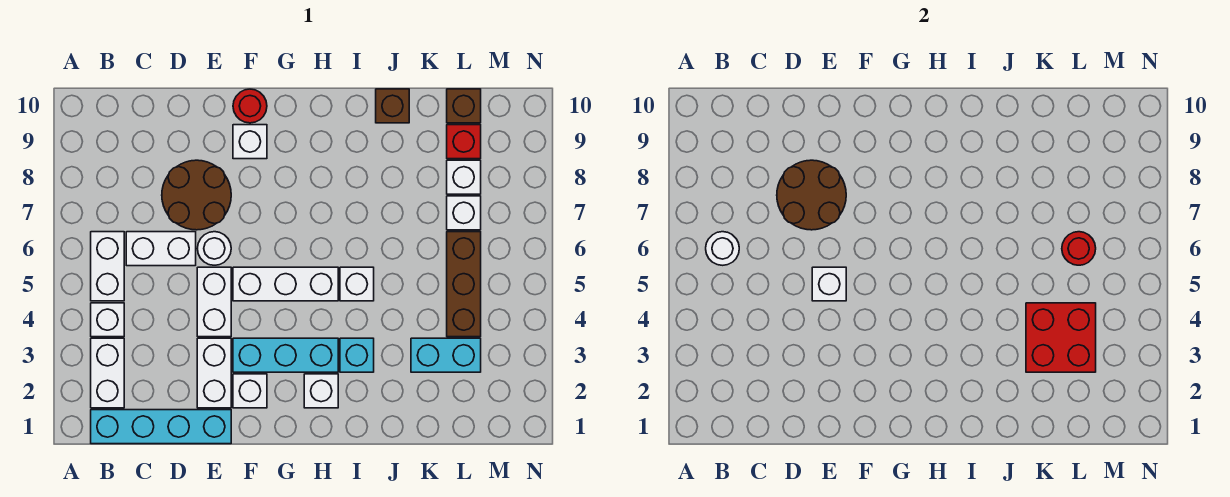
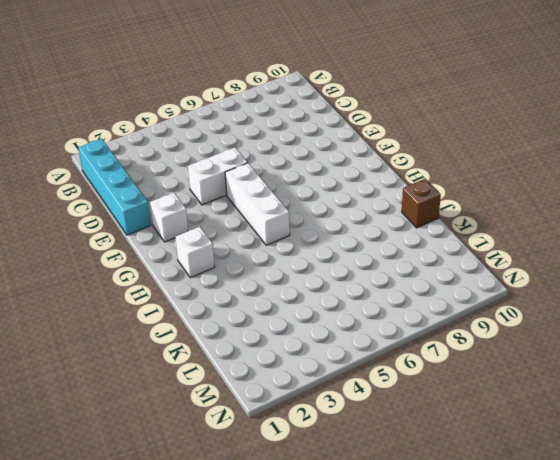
none -> white brick B2:B3 level 1
none -> white brick B4 level 1
none -> white brick B5:B6 level 1

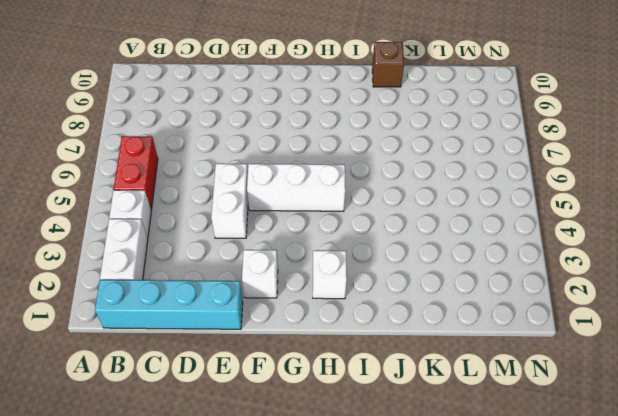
red brick B5:B6 level 1 -> white brick B5:B6 level 1
none -> white brick C6:D6 level 1
none -> brown round brick D7:E8 level 1
none -> white brick E2:E3 level 1

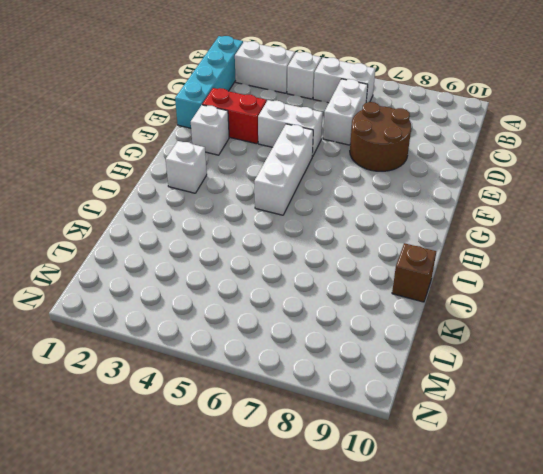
red brick E2:E3 level 1 -> white brick E2:E3 level 1
none -> white round brick E6 level 1
none -> cyan brick F3:H3 level 1
none -> white brick F9 level 1

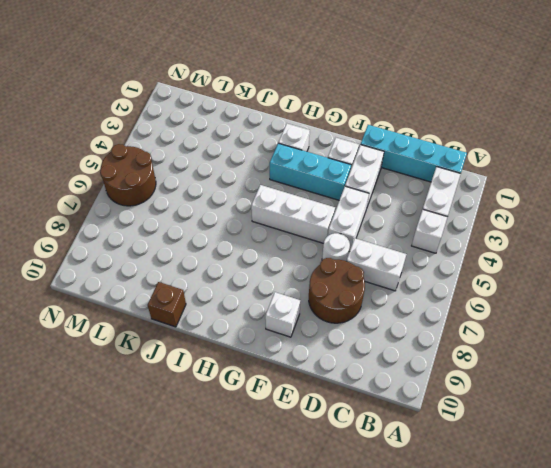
brown round brick M5:N6 level 1 -> brown round brick D7:E8 level 2
none -> white brick B5:B6 level 1
none -> red round brick F10 level 1
none -> cyan brick I3 level 1

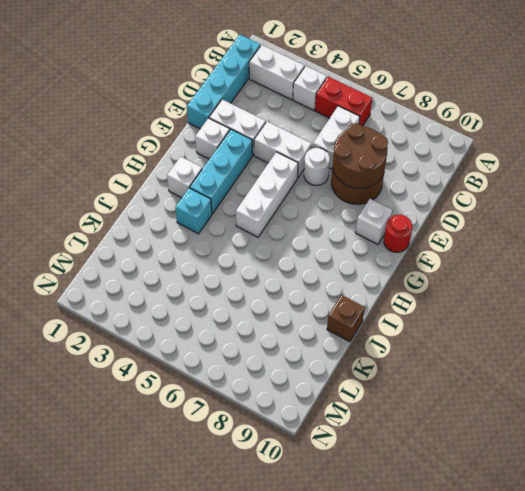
red brick B5:B6 level 1 -> white brick B5:B6 level 1
none -> white brick I5 level 1
none -> cyan brick K3:L3 level 1
none -> brown brick L4:L6 level 1

